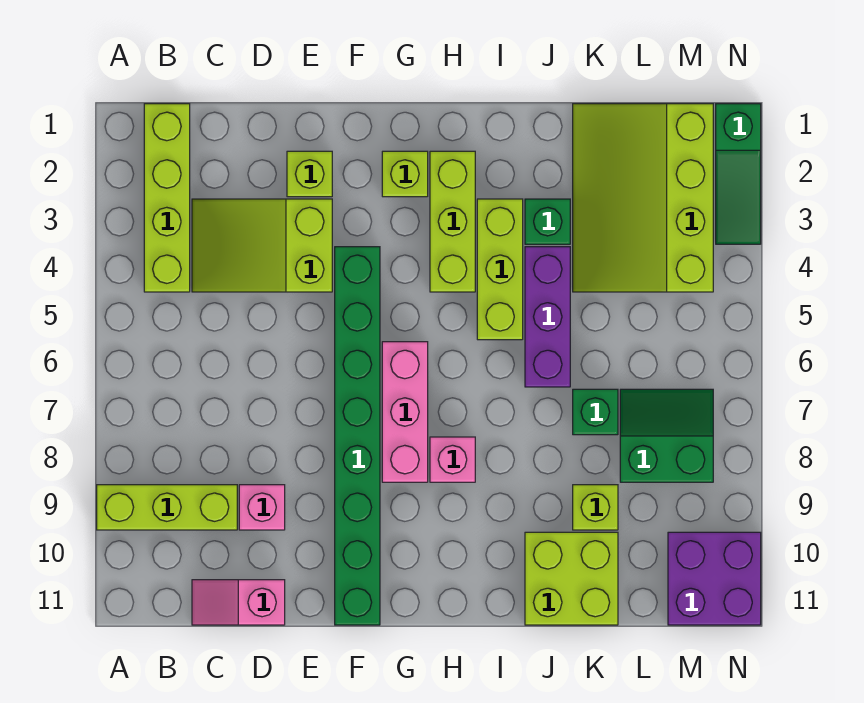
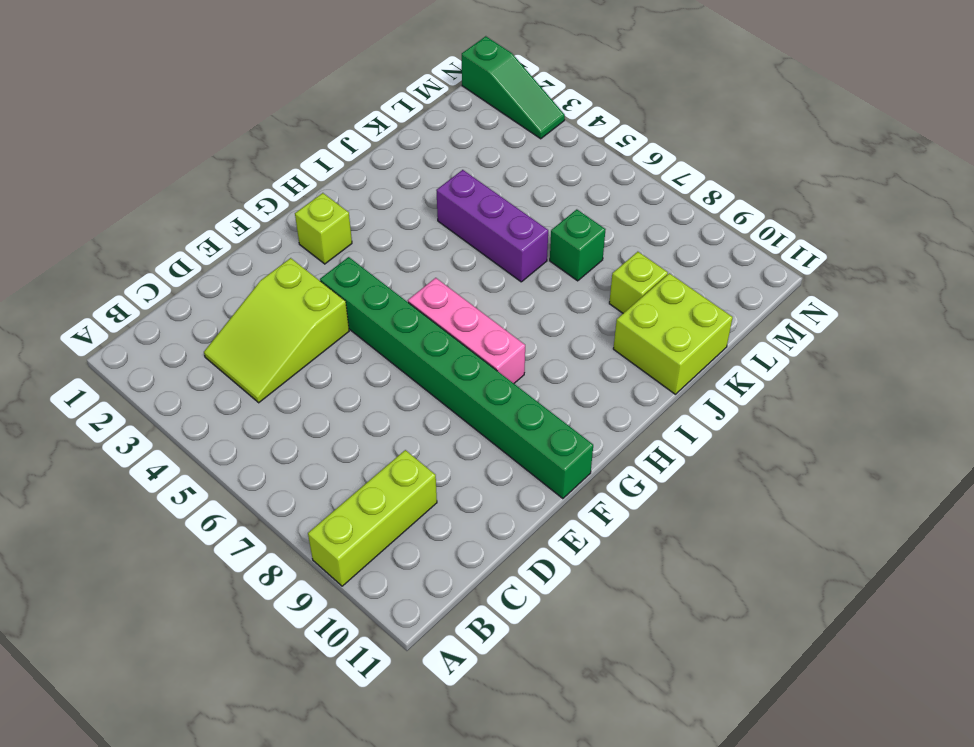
none -> lime brick B1:B4 level 1
none -> pink slope C11:D11 level 1 top D
none -> pink brick D9 level 1

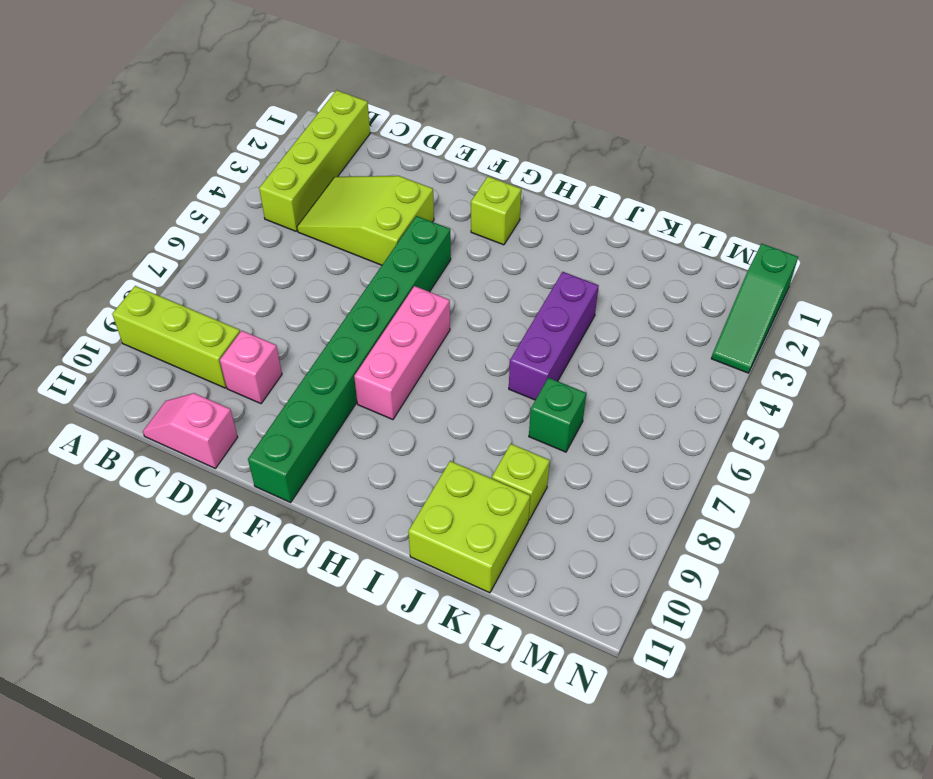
none -> lime brick E2 level 1
none -> lime brick H2:H4 level 1
none -> pink brick H8 level 1

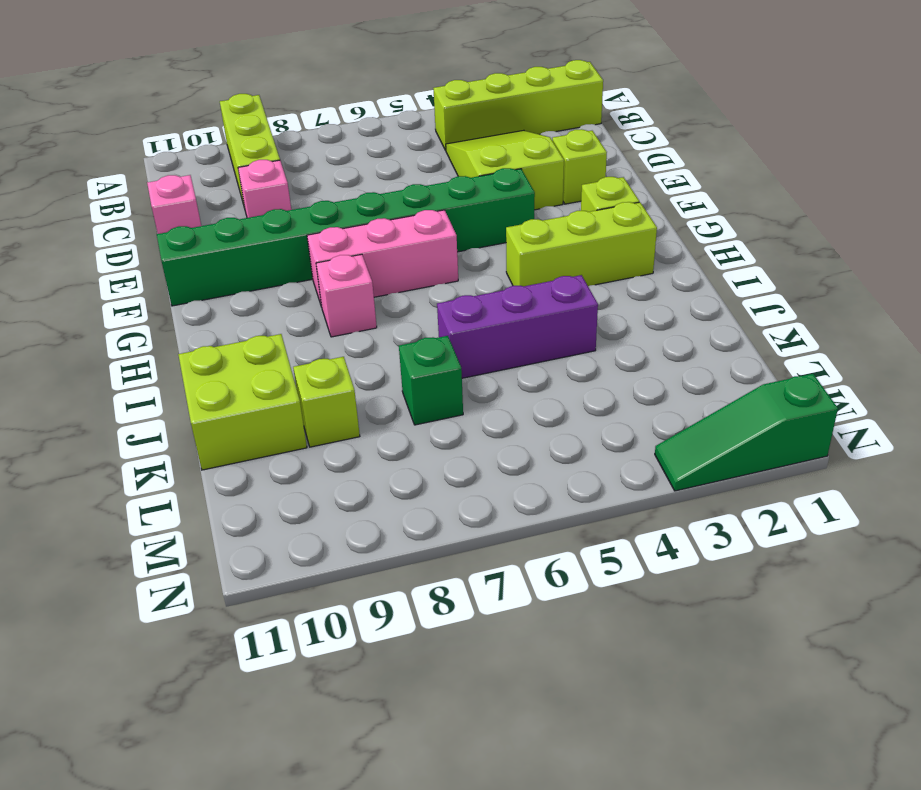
none -> lime brick I3:I5 level 1
none -> green brick J3 level 1
none -> lime slope K1:M4 level 1 top M

